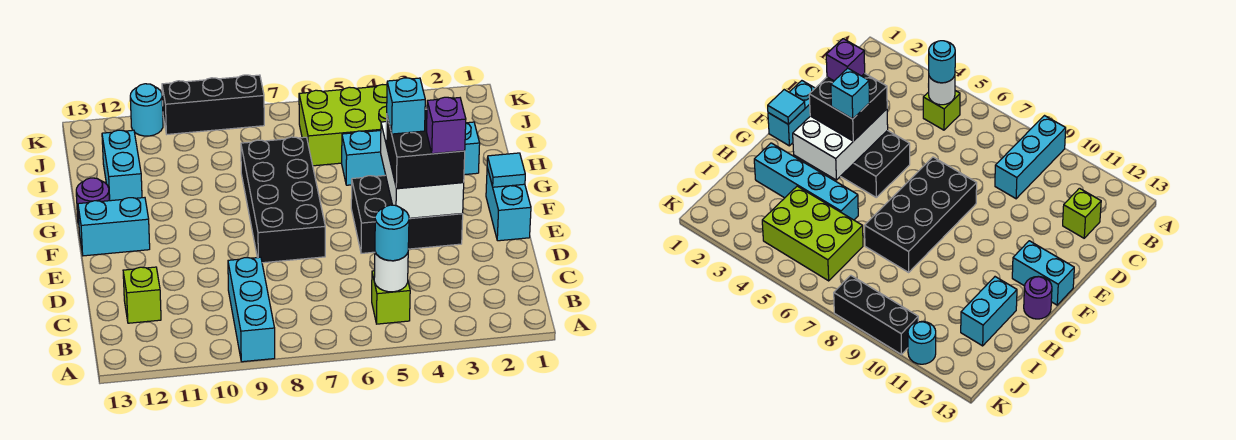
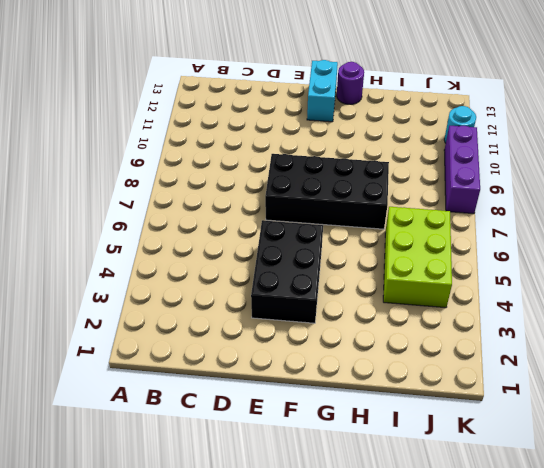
purple brick K8:K10 level 1 -> black brick K8:K10 level 1
none -> cyan brick A9:C9 level 1
none -> lime brick B5 level 1
none -> lime brick C12 level 1

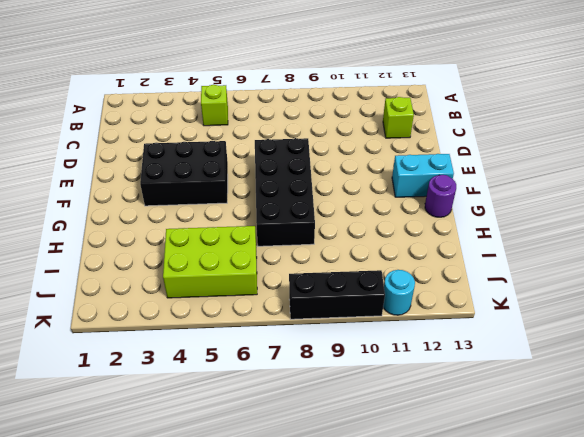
none -> cyan brick A9:C9 level 1
none -> cyan brick E1:F1 level 1
none -> cyan brick H2:H5 level 1

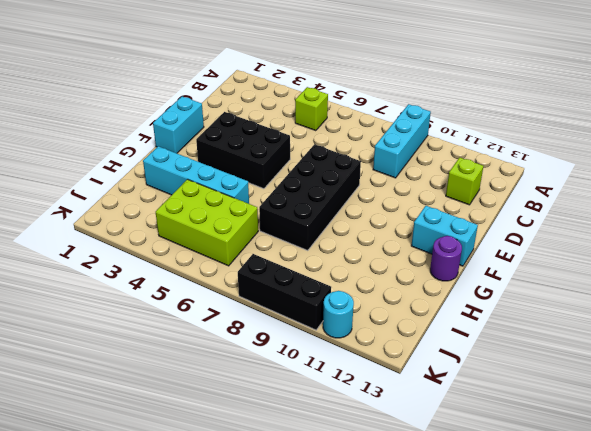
none -> cyan brick H12:I12 level 1
none -> white round brick B5 level 2
none -> white brick E3:G4 level 2

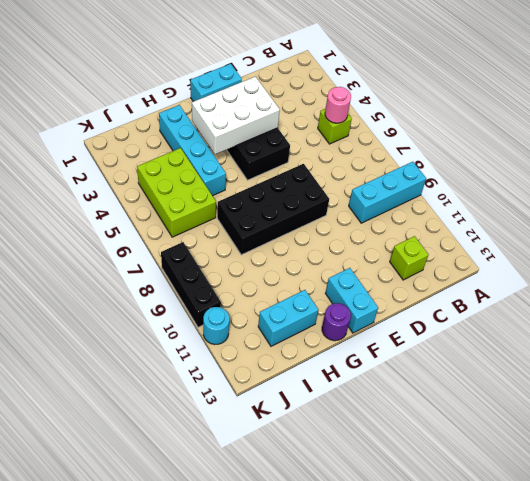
pink round brick B5 level 2 -> white round brick B5 level 2
none -> cyan tile F1 level 2
none -> cyan round brick B5 level 3
none -> black brick E3:F4 level 3

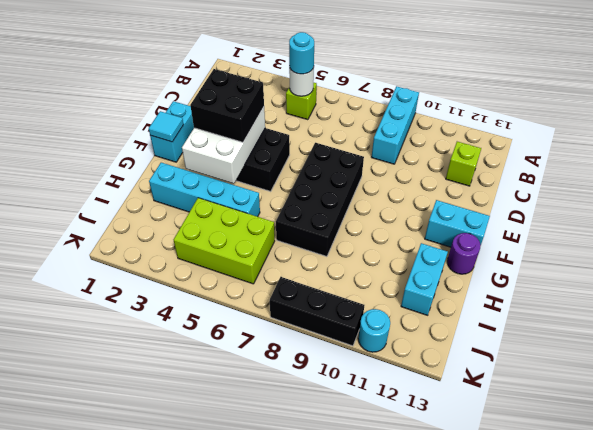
none -> purple brick E3 level 4
none -> cyan brick F4 level 4

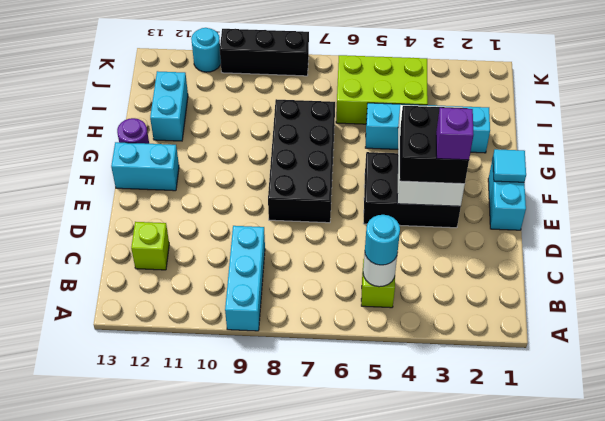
none -> cyan brick F4 level 4

